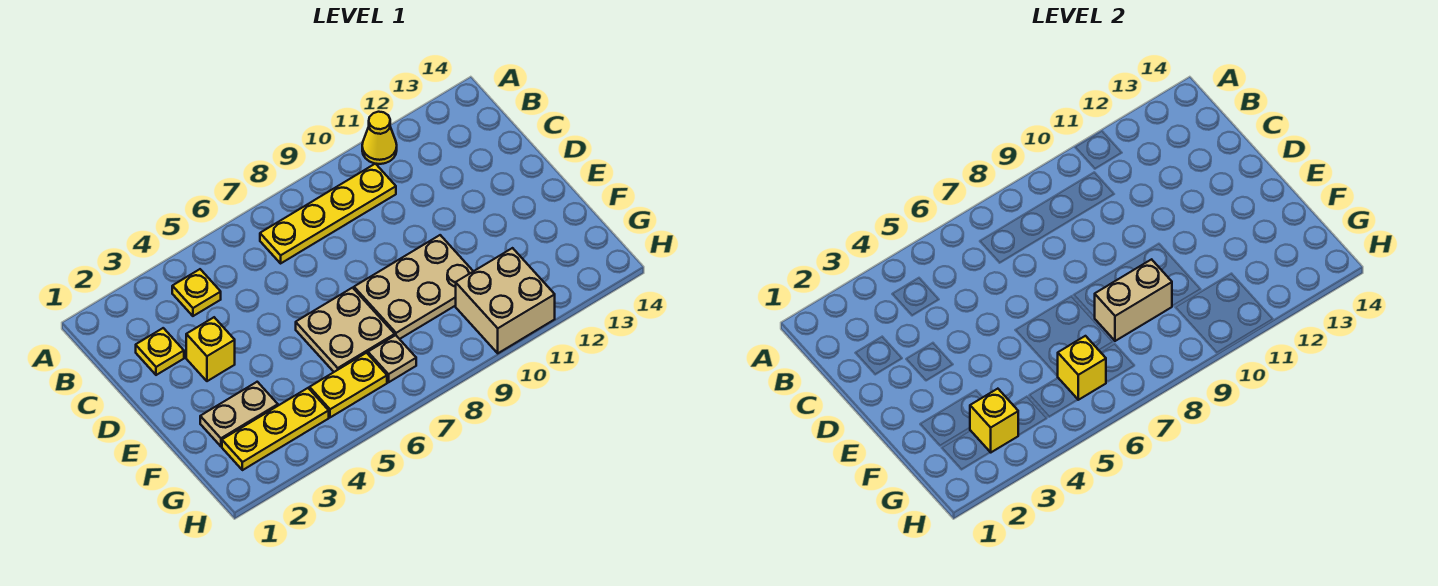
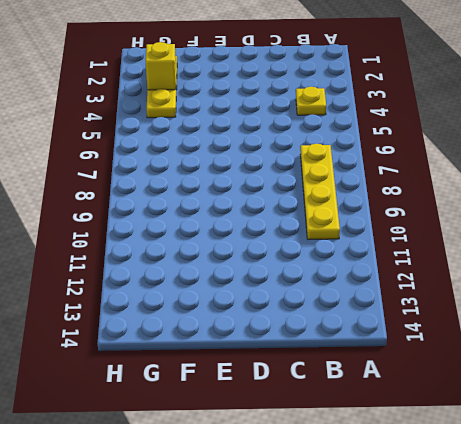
none -> yellow cone A11 level 1
none -> yellow plate C2 level 1
none -> yellow brick D3 level 1

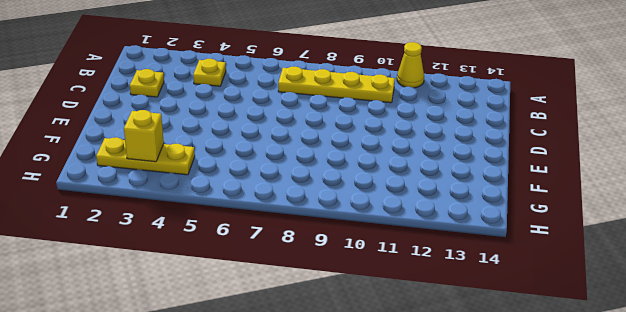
none -> yellow brick D3 level 1
none -> tan plate E6:F7 level 1
none -> tan plate E8:F10 level 1

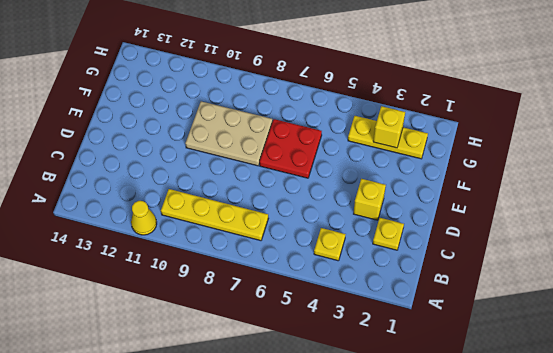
red plate E6:F7 level 1 -> tan plate E6:F7 level 1
none -> tan plate F2:F3 level 1
none -> yellow plate G5:G6 level 1
none -> tan plate G7 level 1

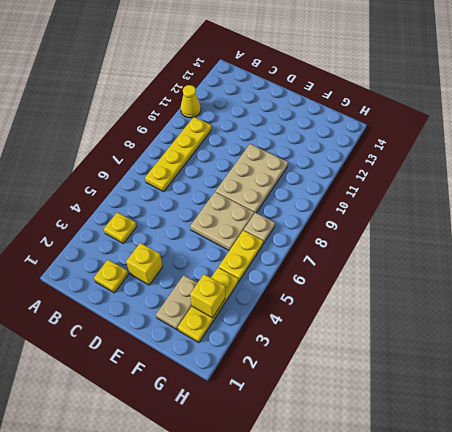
none -> tan brick G10:H11 level 1
none -> tan brick F8:F9 level 2
none -> yellow brick G6 level 2

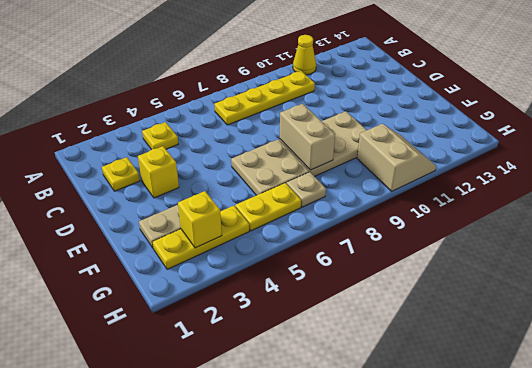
tan brick E8:F8 level 2 -> tan brick F8:F9 level 2
tan slope G10:H11 level 1 top 10 -> tan brick G10:H11 level 1
none -> yellow brick G6 level 2

